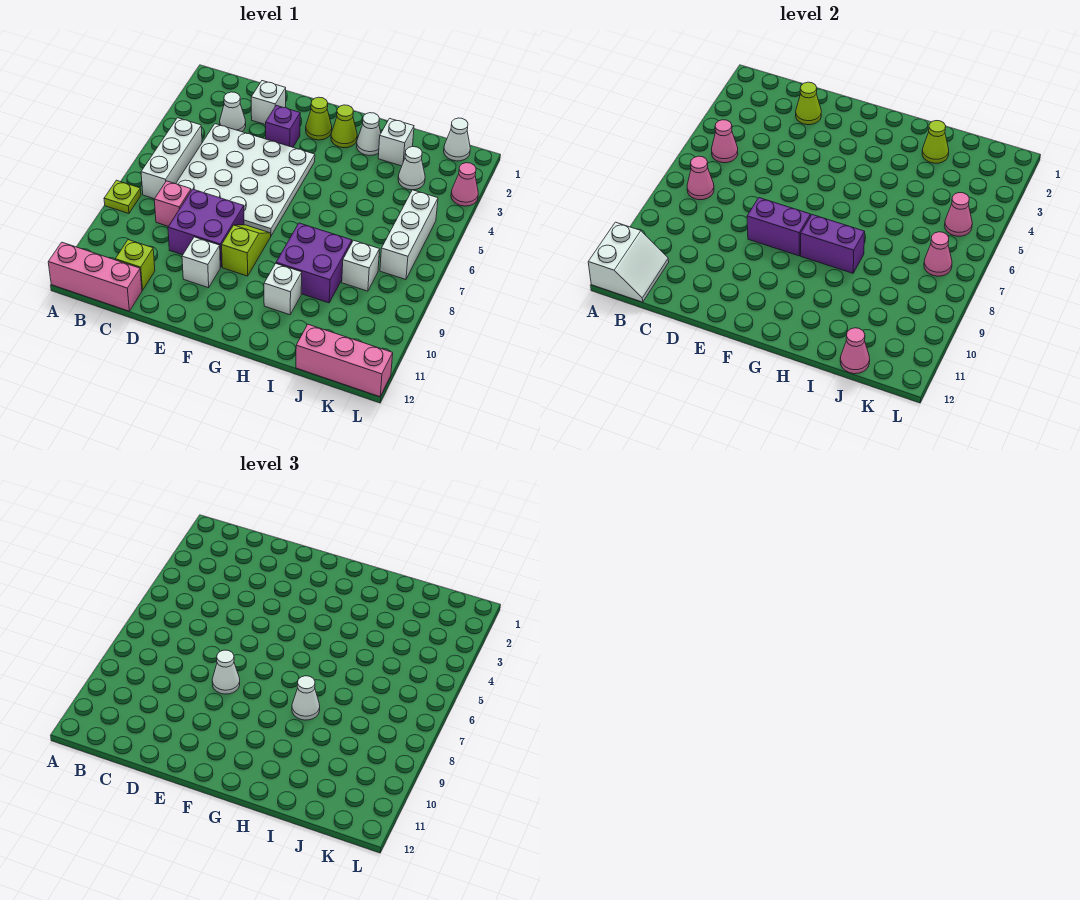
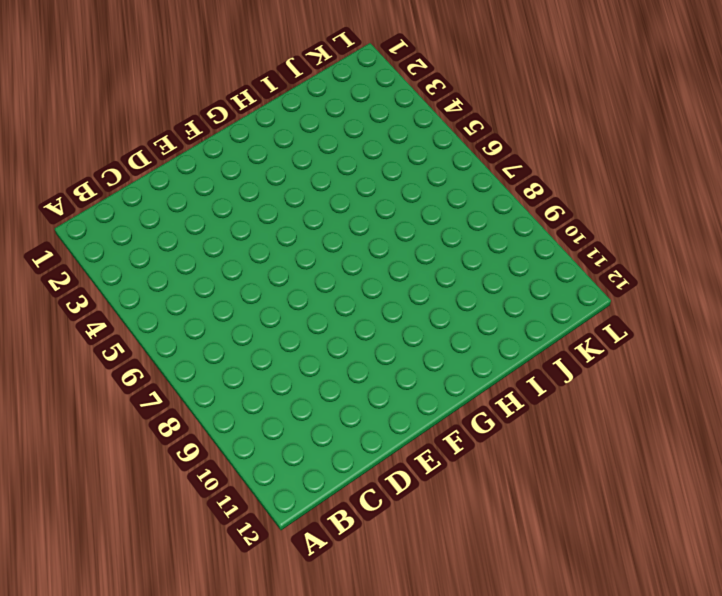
none -> lime plate A8 level 1
none -> pink brick A12:C12 level 1
none -> white brick B5:B7 level 1
none -> white cone C3 level 1

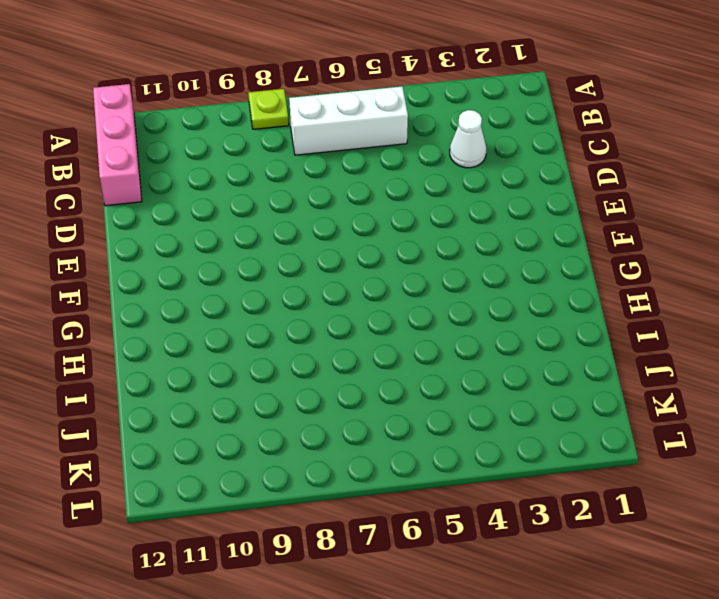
none -> white plate C4:F7 level 1
none -> pink brick C8 level 1
none -> lime brick C11 level 1
none -> white brick D2 level 1

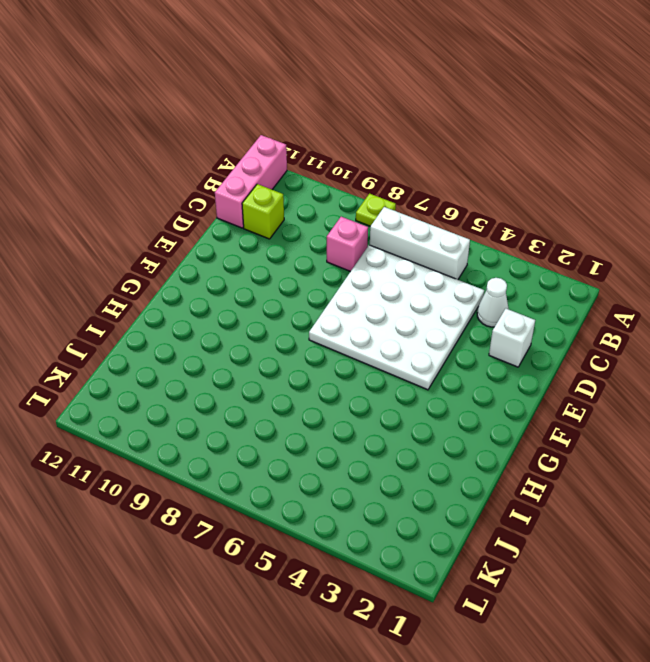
none -> purple brick D8:E9 level 1
none -> purple brick E3 level 1
none -> white brick E10 level 1
none -> lime cone F2 level 1

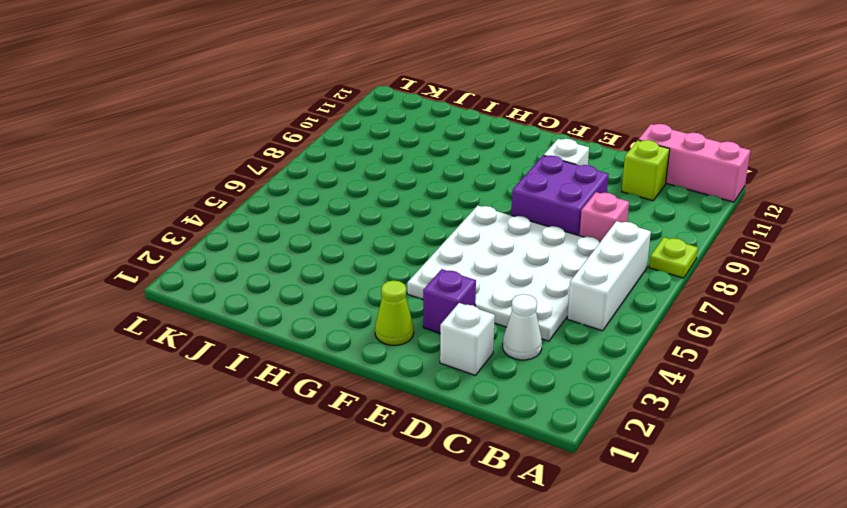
none -> lime slope F8:F9 level 1 top 9
none -> lime cone G2 level 1
none -> white cone H2 level 1
none -> purple brick H8:I9 level 1

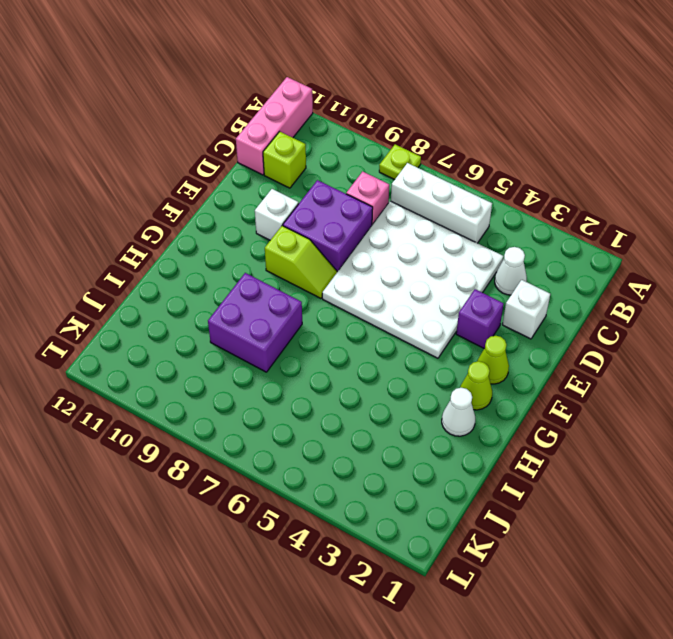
none -> white brick H10 level 1
none -> white brick I2 level 1
none -> white cone J3 level 1
none -> white brick J8 level 1

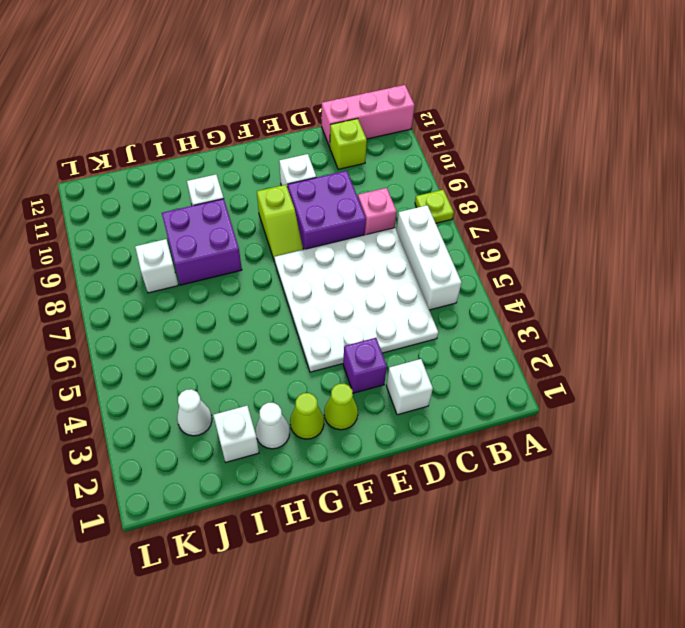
none -> white cone C3 level 1
none -> pink brick J12:L12 level 1
none -> white cone K1 level 1
none -> white brick K5:K7 level 1

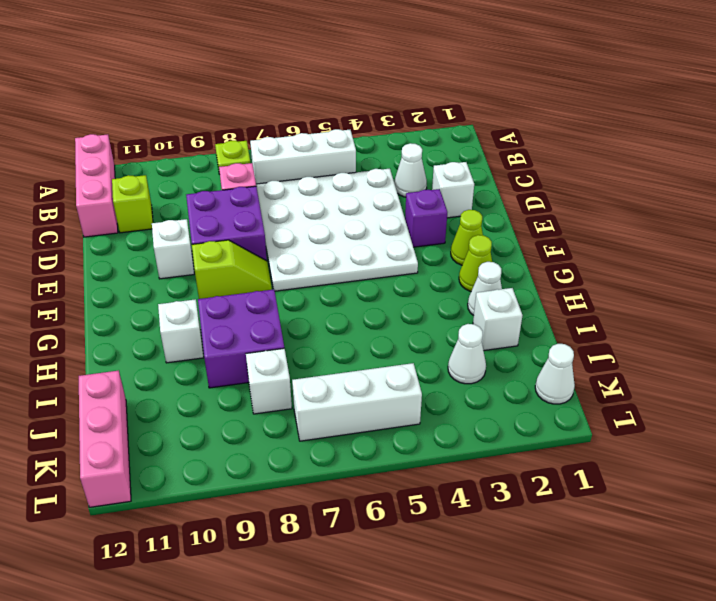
none -> pink cone L3 level 1
none -> white slope A11:B12 level 2 top A
none -> pink cone B5 level 2
none -> pink cone B7 level 2

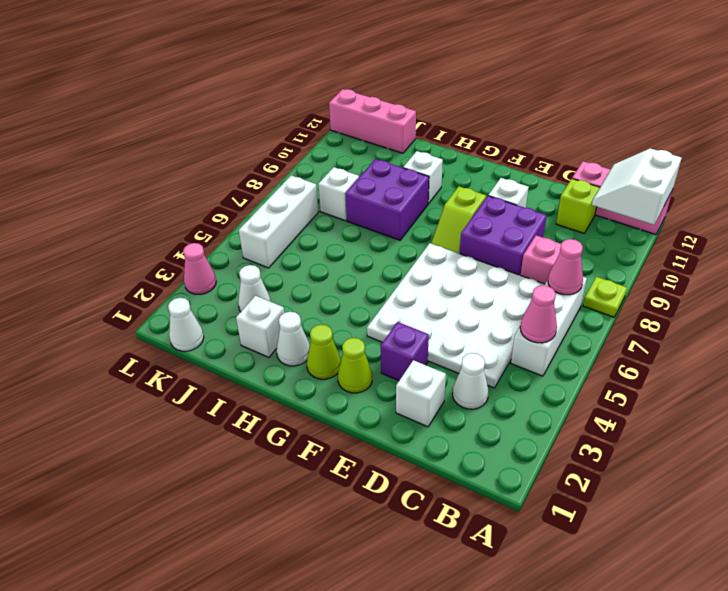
none -> lime cone D2 level 2
none -> purple brick E8:F8 level 2
none -> purple brick G8:H8 level 2
none -> lime cone I2 level 2

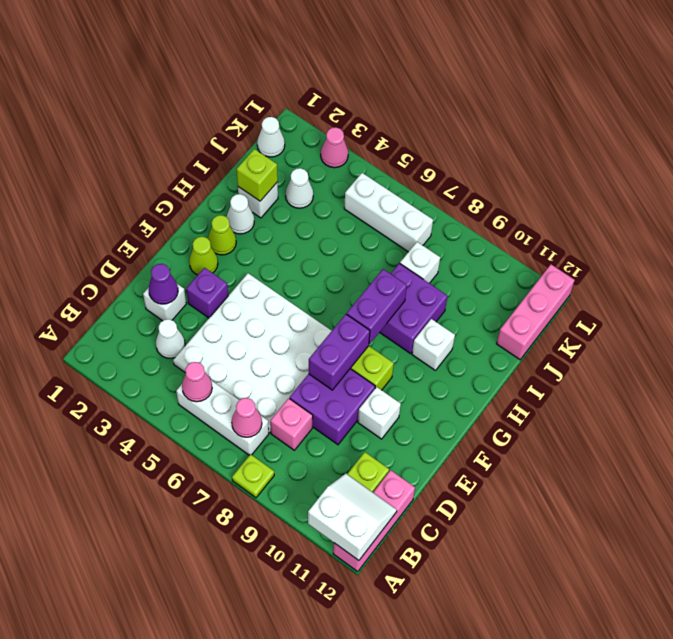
purple cone D2 level 2 -> lime cone D2 level 2
lime brick I2 level 2 -> lime cone I2 level 2
none -> pink cone J12 level 2
none -> pink cone K5 level 2
none -> pink cone K7 level 2
none -> white cone E8 level 3

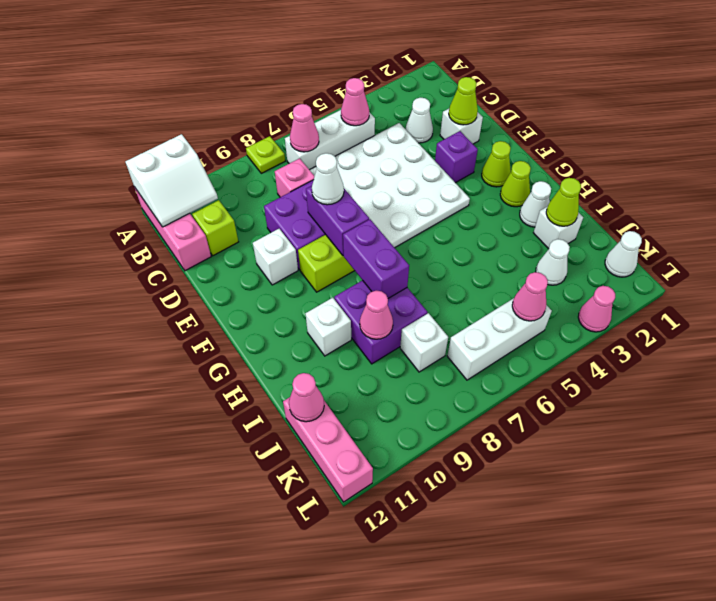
pink cone I9 level 2 -> pink cone K7 level 2
none -> white cone H8 level 3

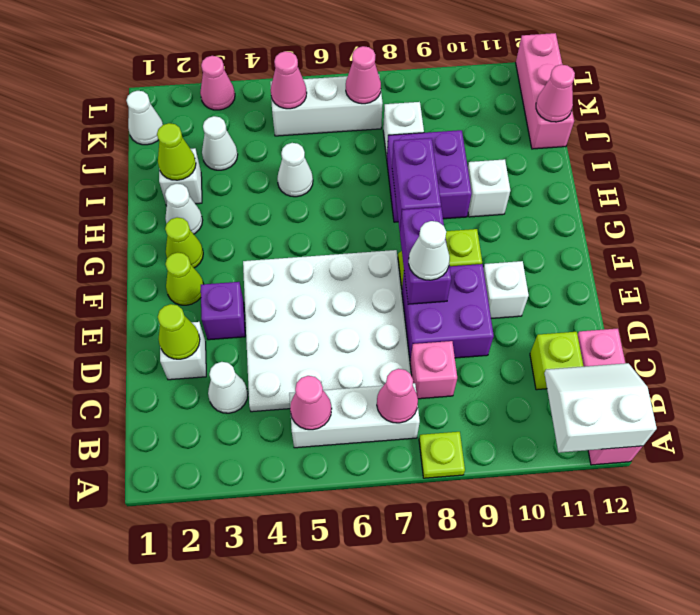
white cone I5 level 1 -> white cone H8 level 3

